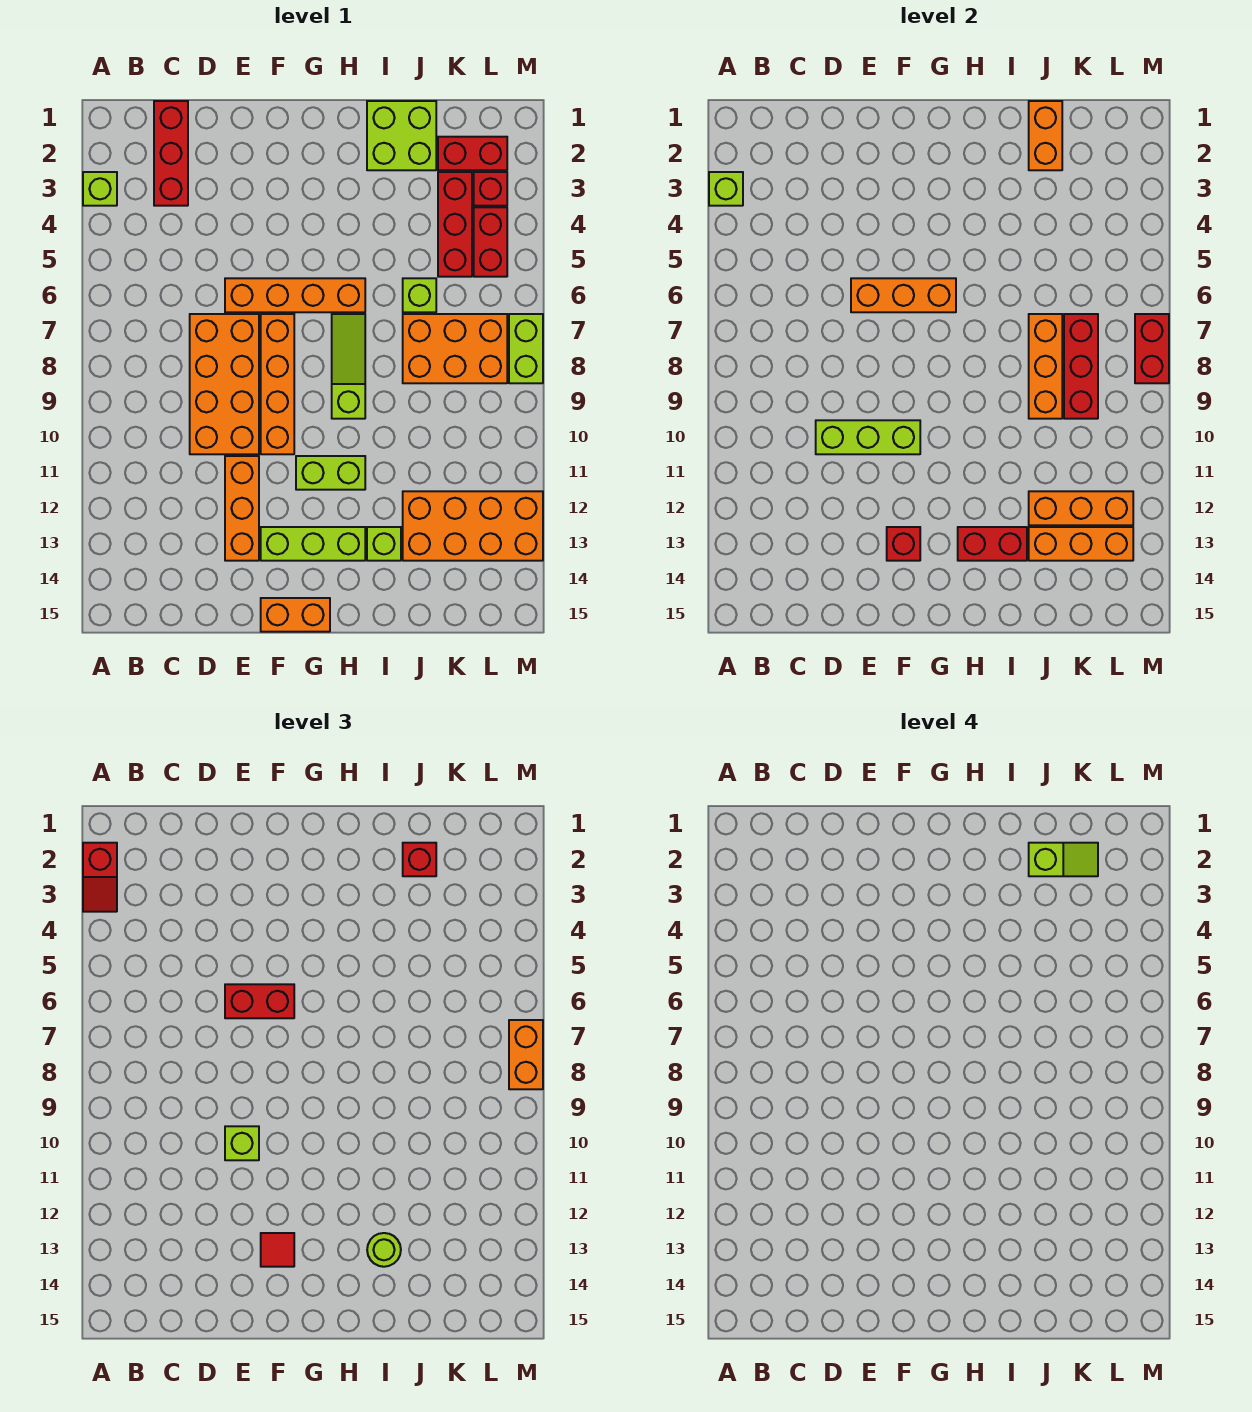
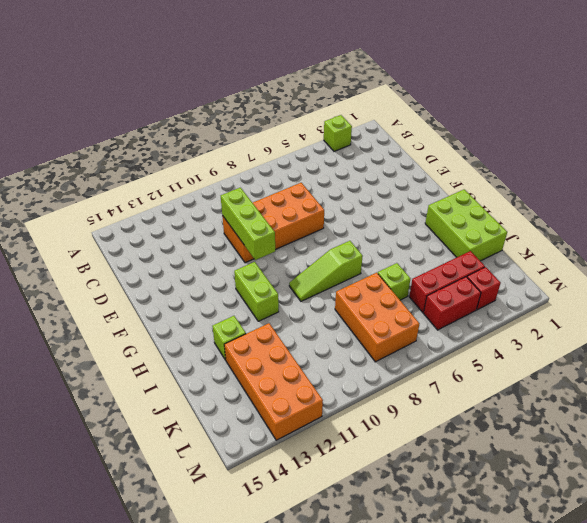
lime brick H1:J2 level 1 -> lime brick I1:J2 level 1
lime slope H7:H9 level 1 top 7 -> lime slope H7:H9 level 1 top 9
none -> red brick C1:C3 level 1
none -> orange brick E6:H6 level 1
none -> orange brick E11:E13 level 1
none -> orange brick F7:F10 level 1

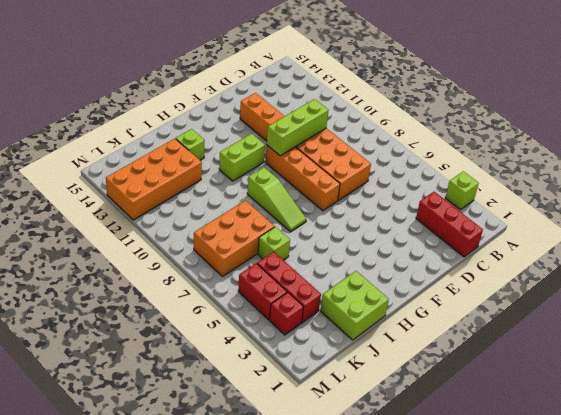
none -> orange brick E6:H6 level 1
none -> lime brick F13:H13 level 1
none -> orange brick F15:G15 level 1
none -> red brick K2:L2 level 1

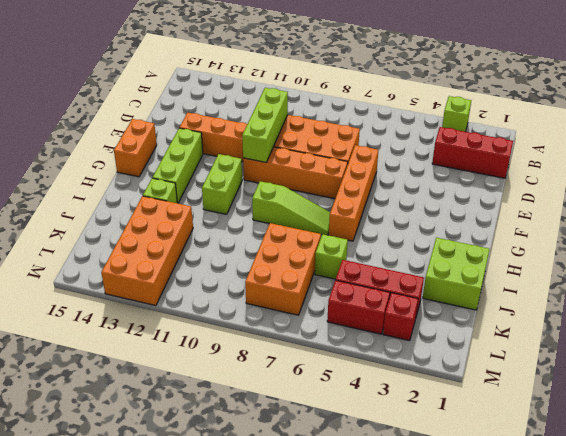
none -> red brick K2:L2 level 1
none -> lime brick M7:M8 level 1
none -> lime brick A3 level 2
none -> orange brick E6:G6 level 2

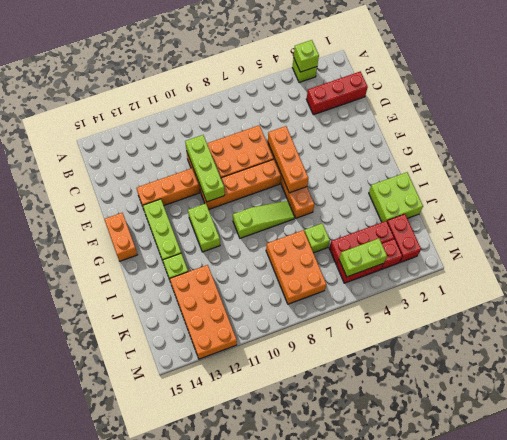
lime brick L4:L5 level 2 -> lime brick M7:M8 level 1
none -> red brick F13 level 2
none -> red brick H13:I13 level 2
none -> orange brick J1:J2 level 2
none -> orange brick J7:J9 level 2

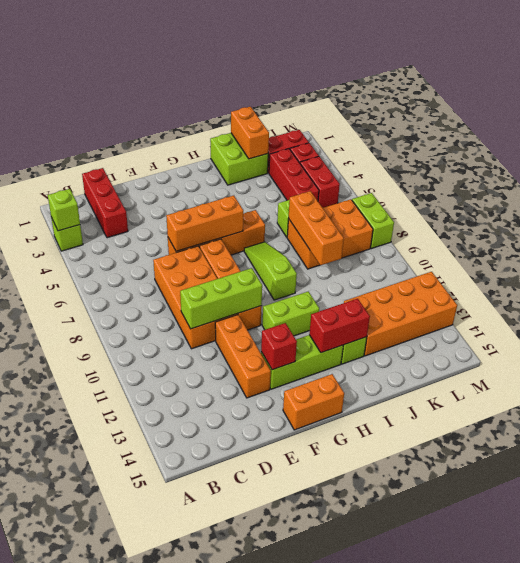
none -> orange brick J12:L12 level 2
none -> orange brick J13:L13 level 2
none -> red brick K7:K9 level 2
none -> red brick M7:M8 level 2

